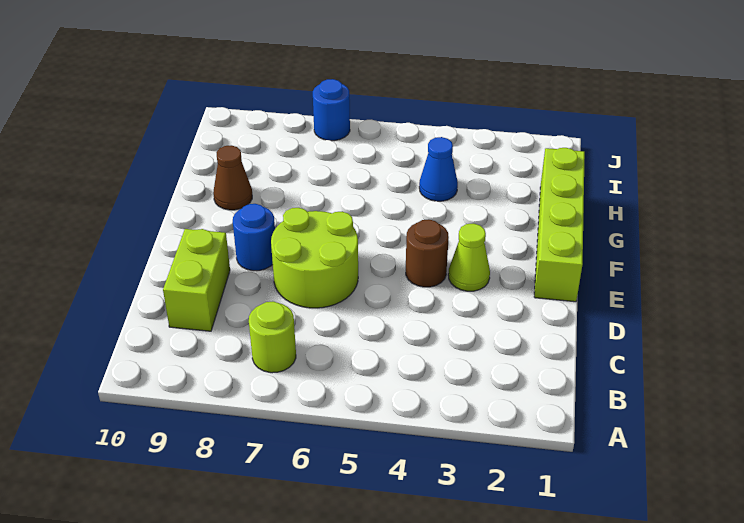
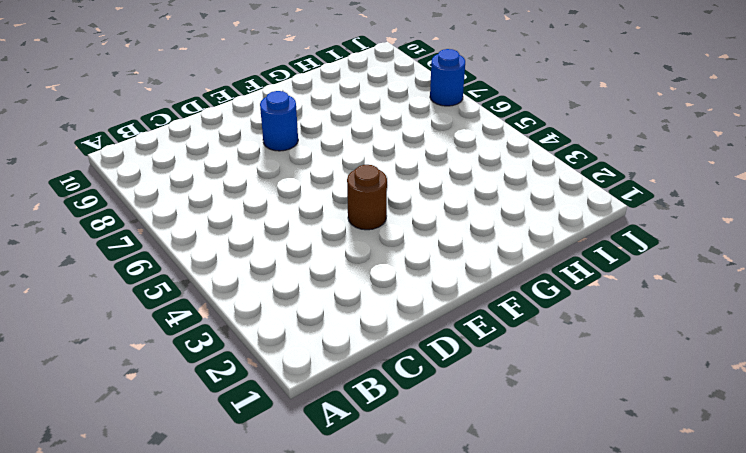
none -> lime round brick B7 level 1
none -> lime brick C9:D9 level 1

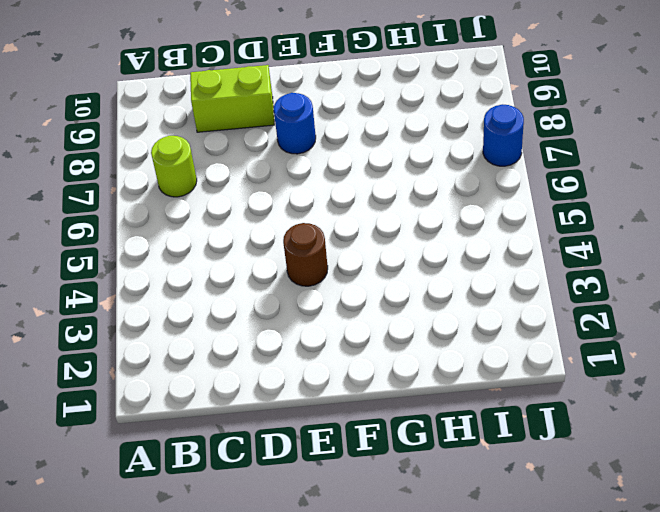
none -> lime round brick D6:E7 level 1
none -> lime brick E1:H1 level 1

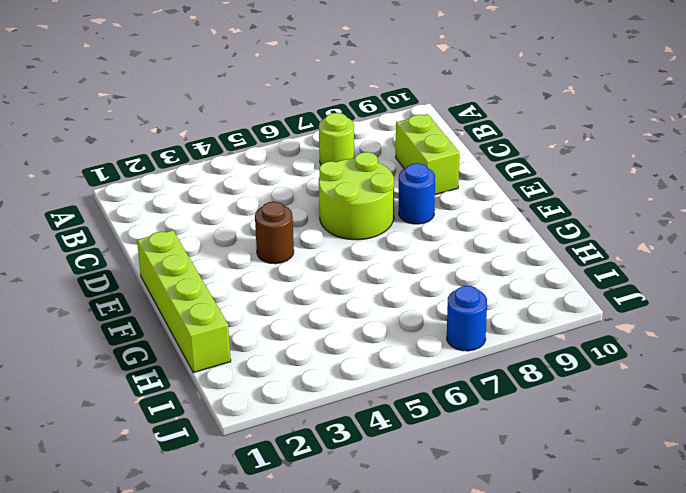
none -> lime cone E3 level 1
none -> brown cone G9 level 1

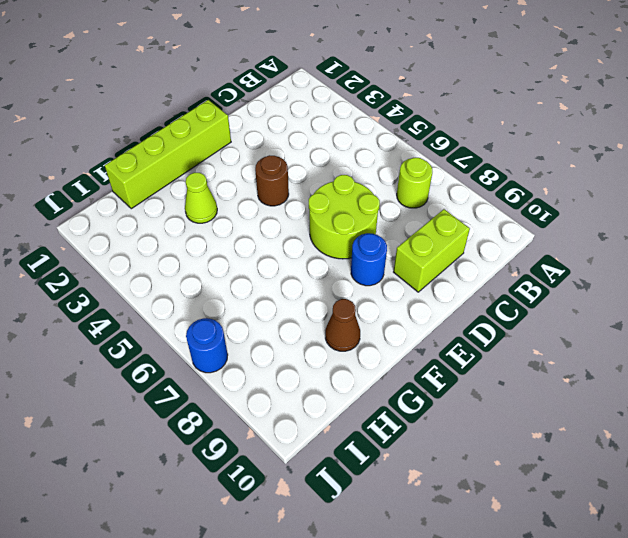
lime cone G3 level 1 -> lime cone E3 level 1
none -> blue cone H4 level 1

